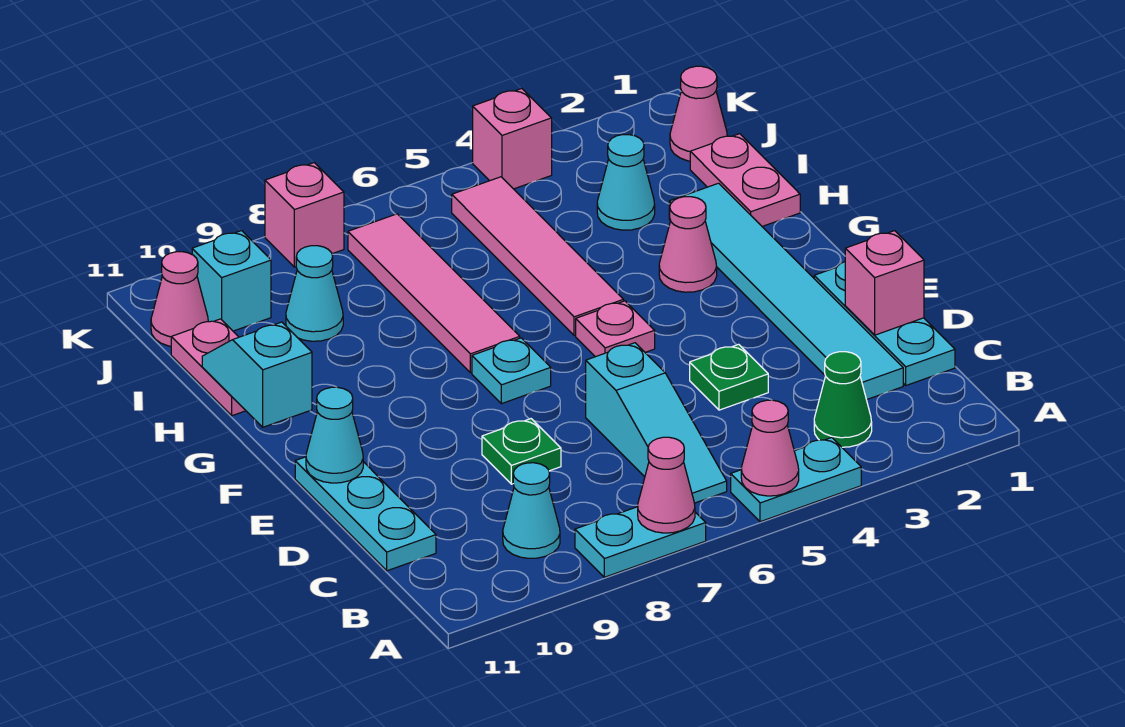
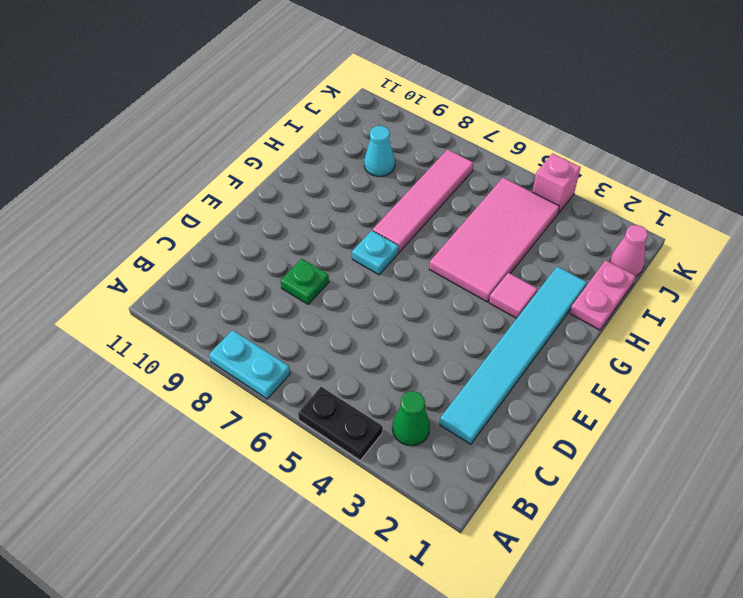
black plate A4:A5 level 1 -> cyan plate A4:A5 level 1
pink tile G3 level 1 -> pink cone G3 level 1
pink tile G4:J5 level 1 -> pink tile G5:J5 level 1
none -> cyan slope B6:D6 level 1 top D
none -> cyan cone B9 level 1
none -> cyan plate C1:E1 level 1

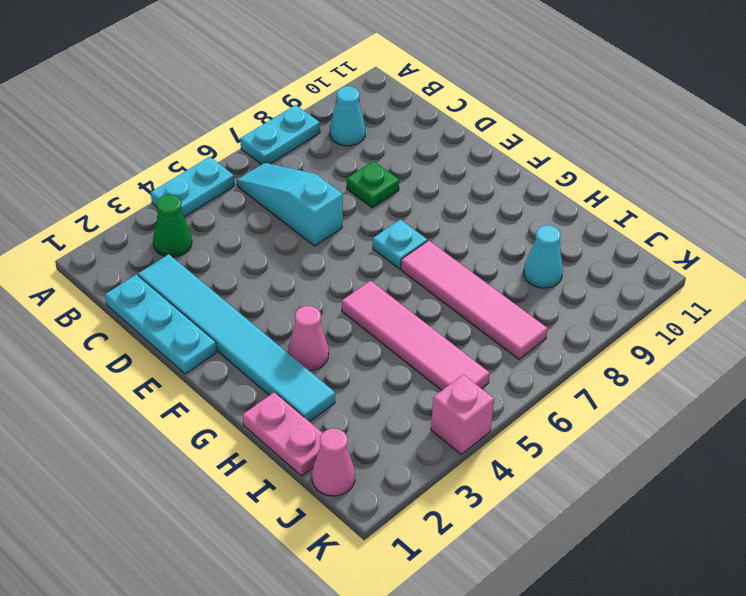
none -> cyan plate C11:E11 level 1
none -> green plate D4 level 1
none -> pink plate F5 level 1

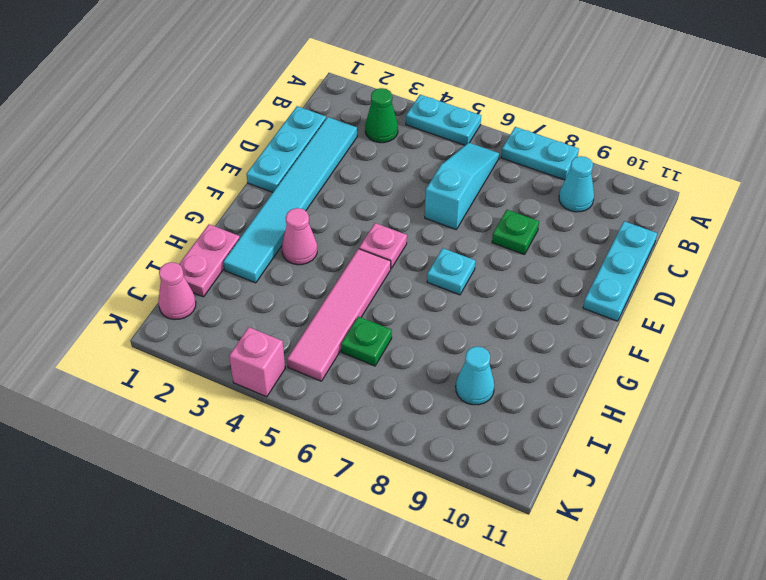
green plate I6 level 1 -> green plate D4 level 1
none -> pink tile G7:J7 level 1
none -> pink plate H11:I11 level 1
none -> cyan cone I3 level 1

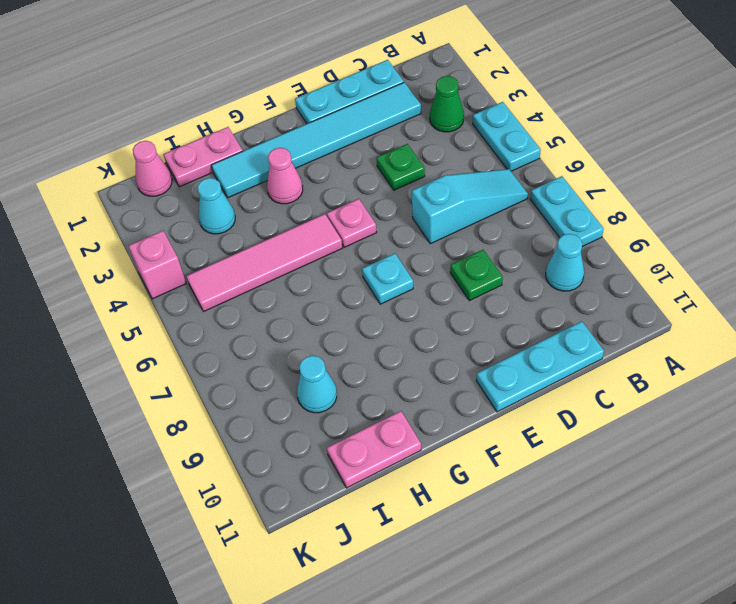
none -> pink tile G7:J7 level 1
none -> cyan brick J10 level 1
none -> pink cone J11 level 1

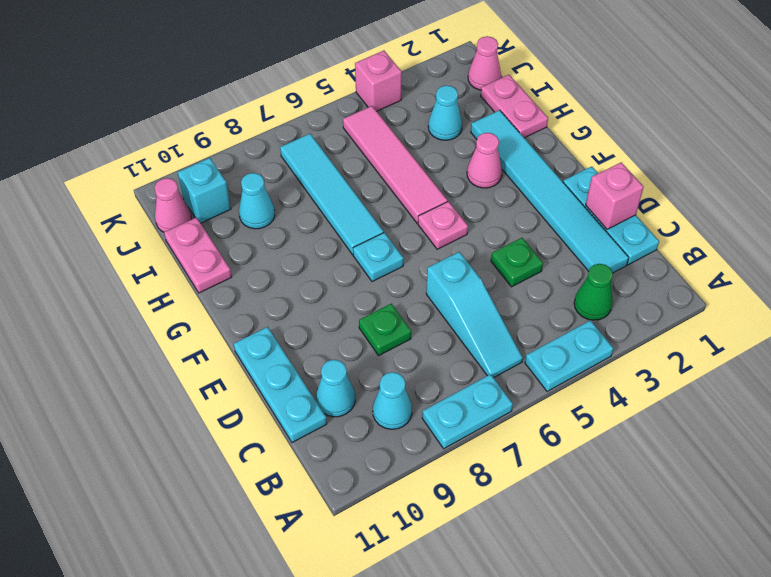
cyan cone C10 level 1 -> cyan cone E11 level 2
cyan tile G7:J7 level 1 -> pink tile G7:J7 level 1
none -> pink brick K8 level 1
none -> pink cone A5 level 2
none -> pink cone A7 level 2

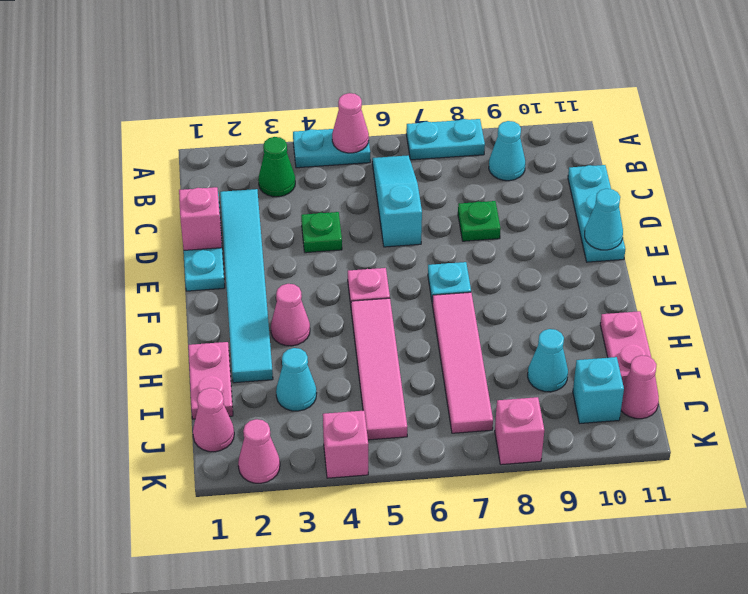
pink cone K2 level 1 -> pink cone A7 level 2
none -> cyan slope G11:H11 level 2 top G

